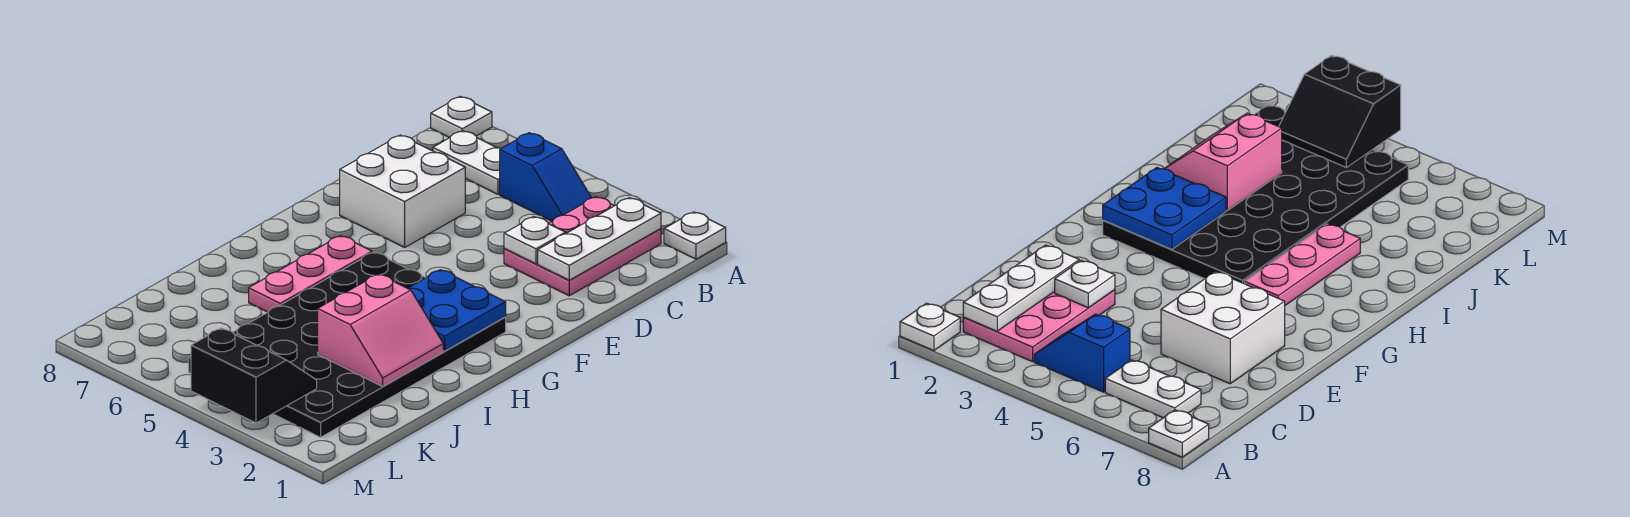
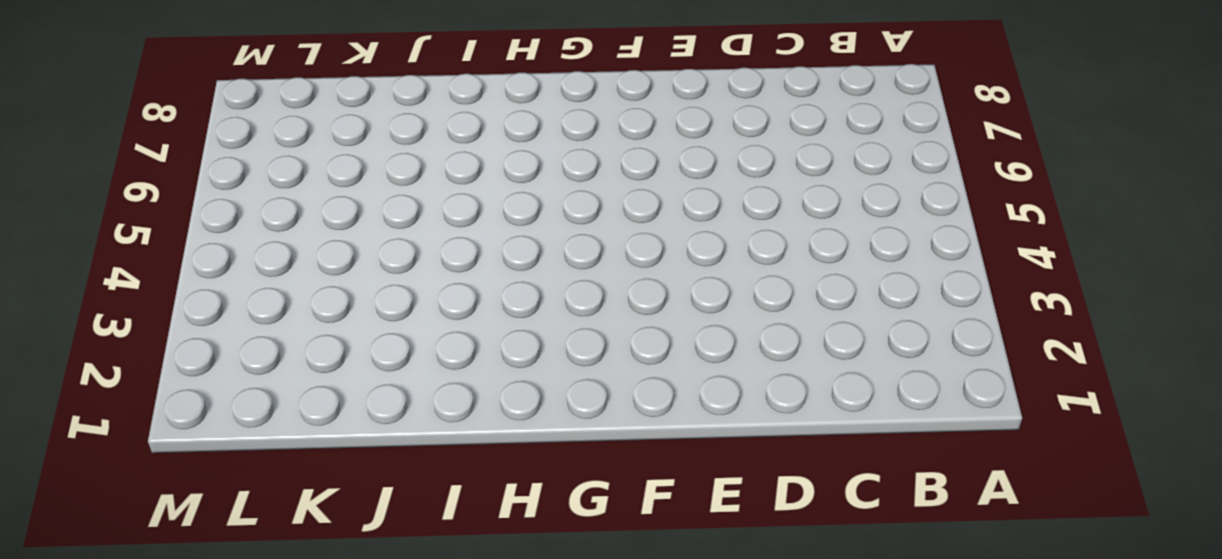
none -> white plate A1 level 1
none -> white plate A8 level 1
none -> pink plate B2:D3 level 1

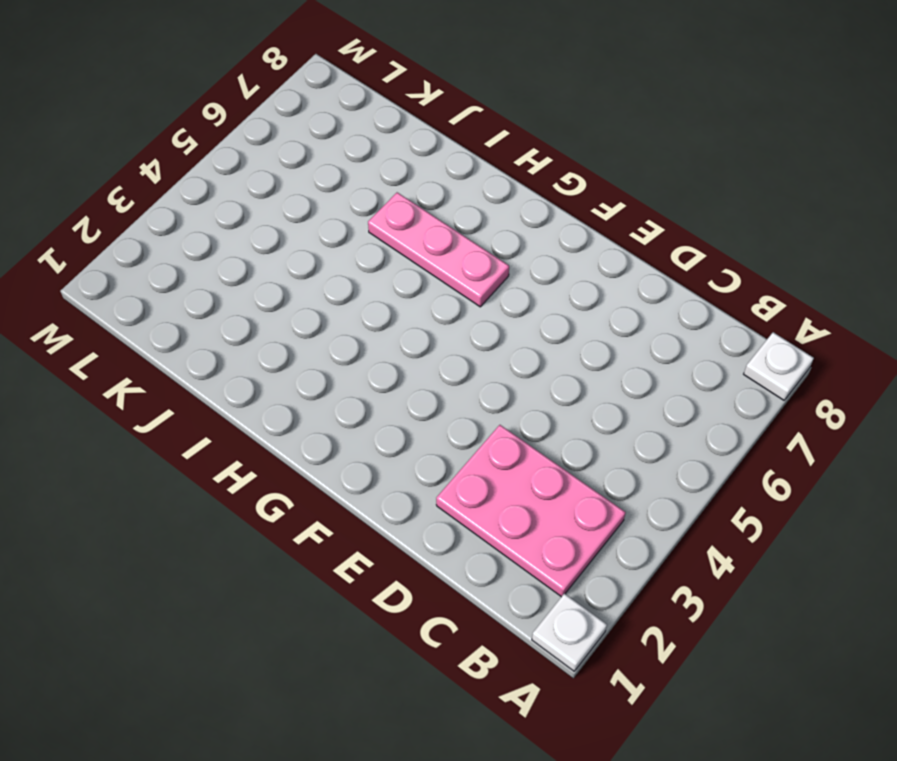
none -> blue slope B4:B5 level 1 top 5
none -> white plate B6:B7 level 1
none -> white brick D6:E7 level 1

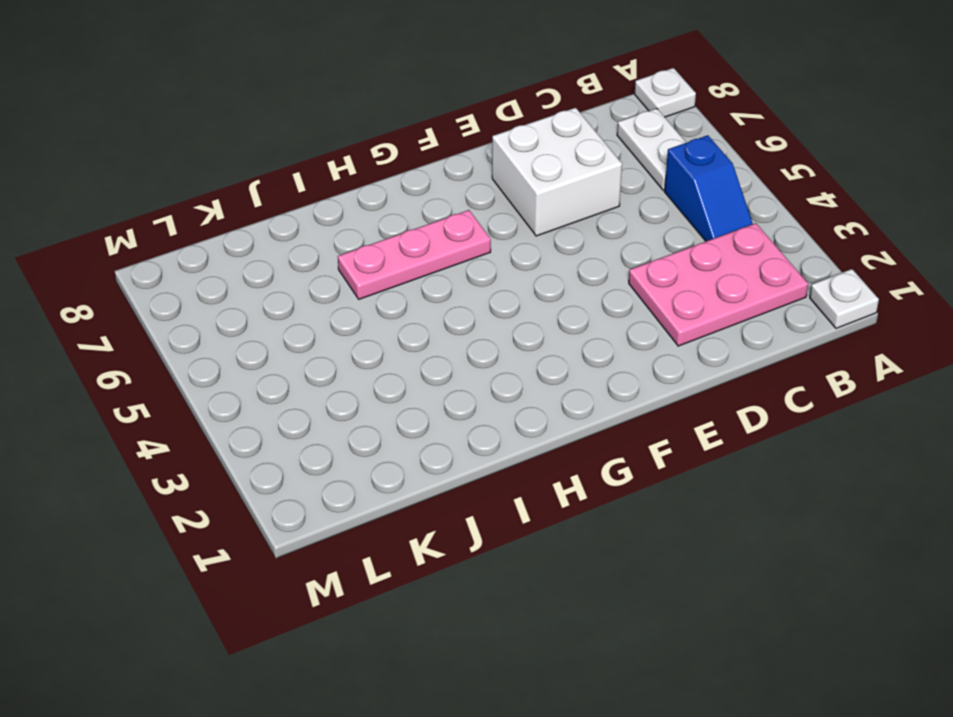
none -> black plate G2:L5 level 1
none -> white plate B2:D2 level 2
none -> white plate D3 level 2

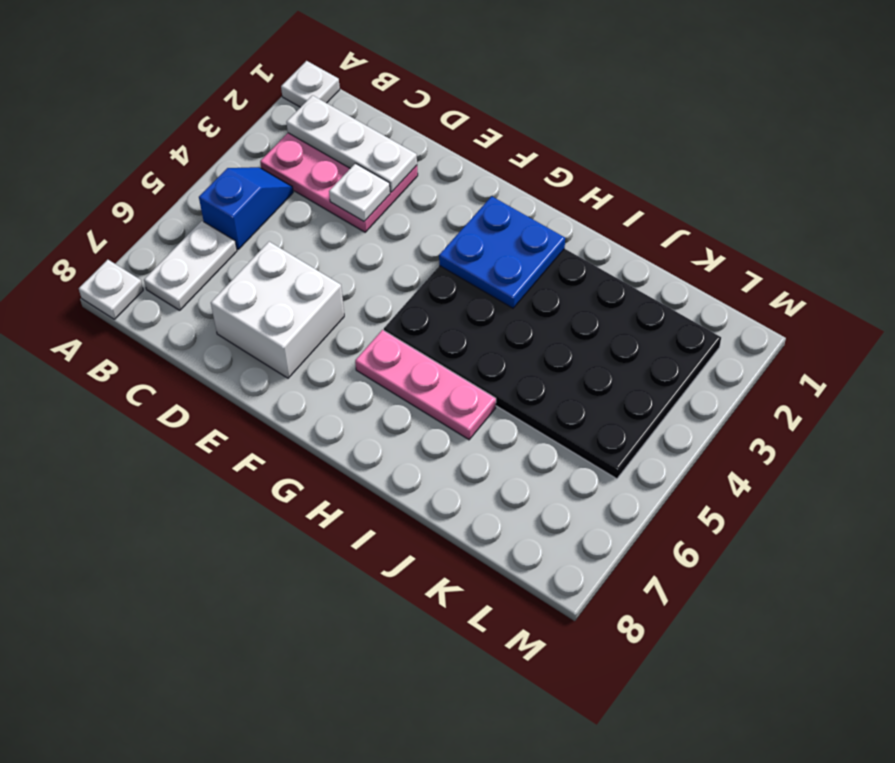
none -> pink slope I2:J3 level 2 top 3
none -> black slope L3:M4 level 2 top M

